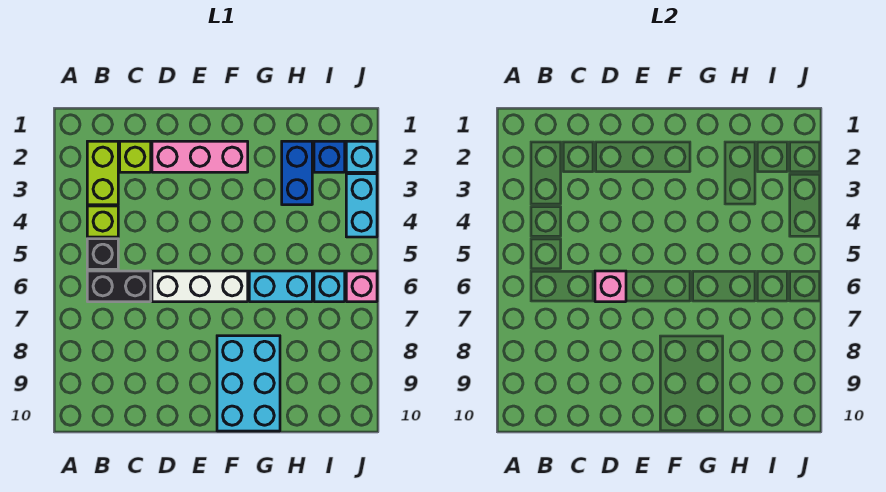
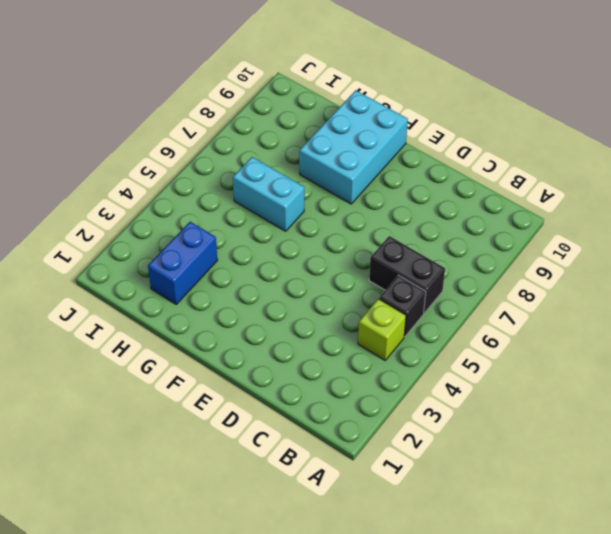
none -> lime brick B2:B3 level 1
none -> lime brick C2 level 1
none -> pink brick D2:F2 level 1

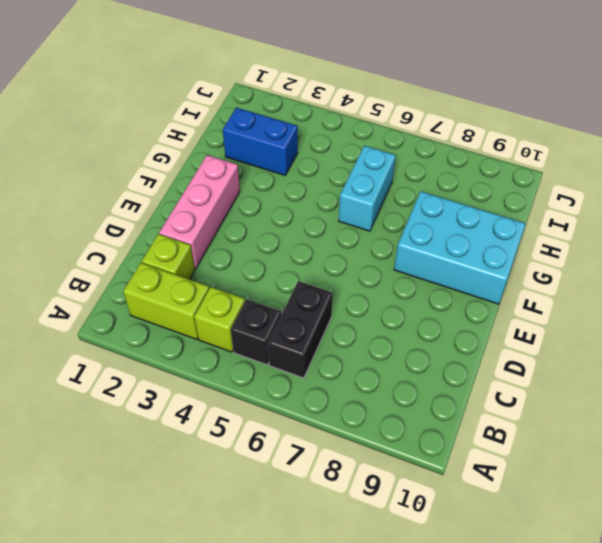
none -> white brick D6:F6 level 1
none -> blue brick I2 level 1
none -> cyan brick I6 level 1

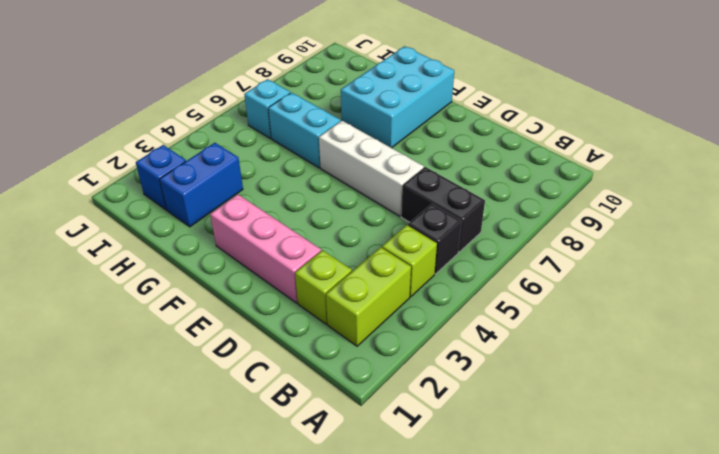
none -> cyan brick J2 level 1
none -> cyan brick J3:J4 level 1
none -> pink brick J6 level 1

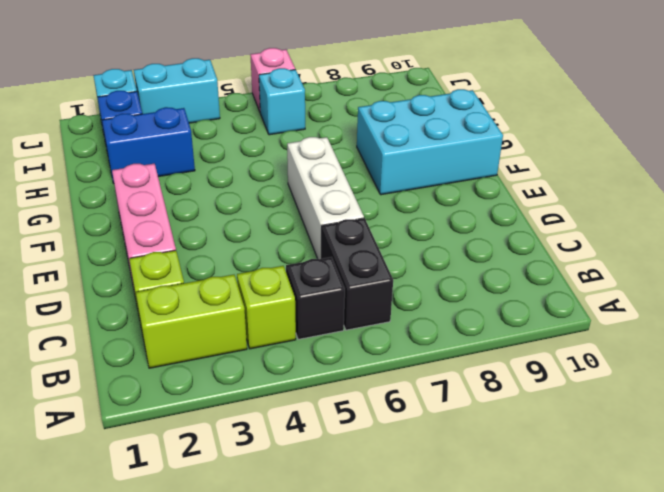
none -> cyan brick G6:H6 level 1
none -> pink brick D6 level 2

